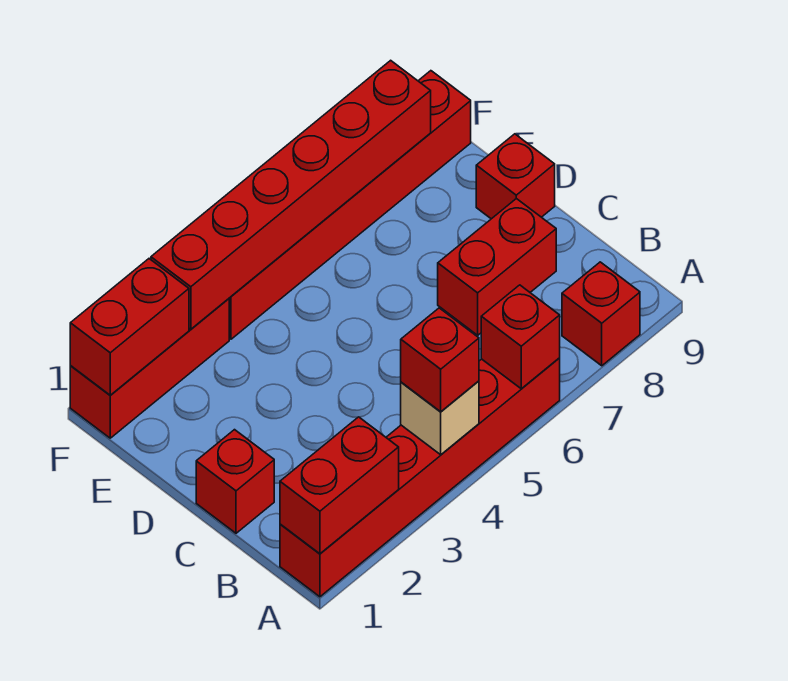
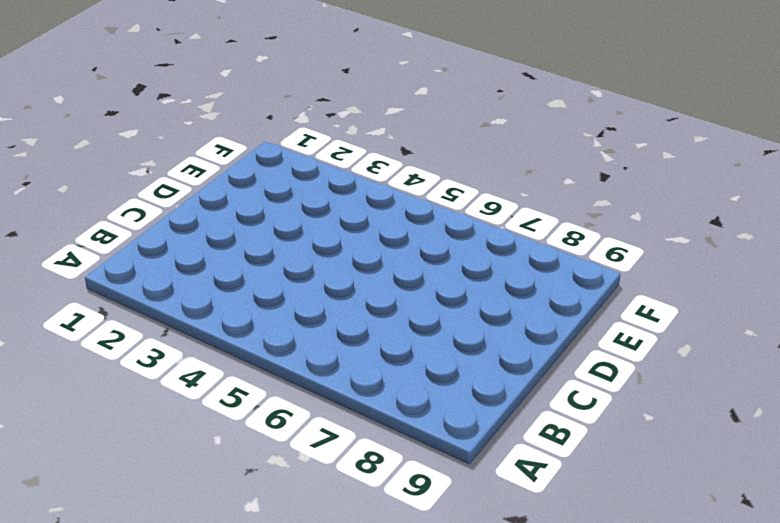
none -> red brick A1:A6 level 1
none -> red brick A8 level 1
none -> red brick C1 level 1

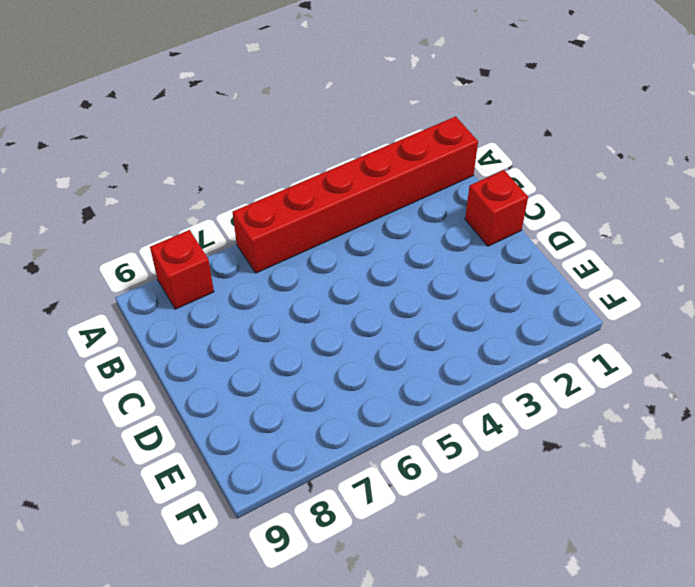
none -> red brick C7:C8 level 1
none -> red brick D9 level 1
none -> red brick F1:F3 level 1

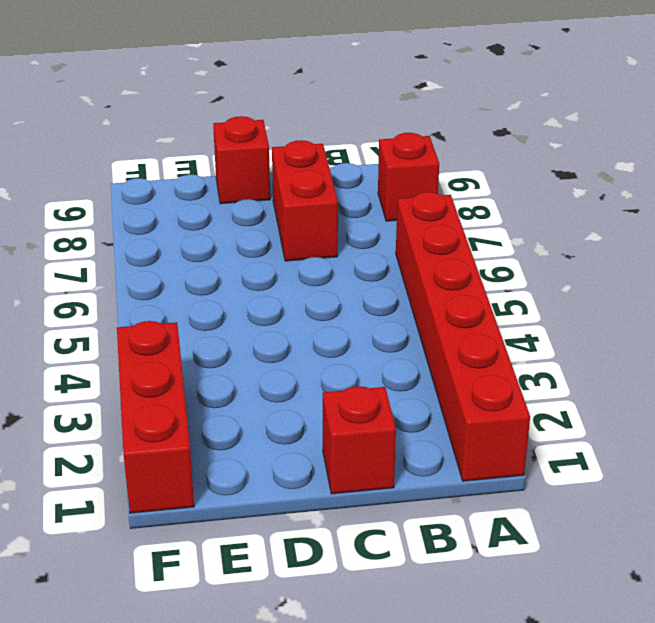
none -> red brick F4:F9 level 1
none -> red brick A1:A2 level 2
none -> tan brick A4 level 2

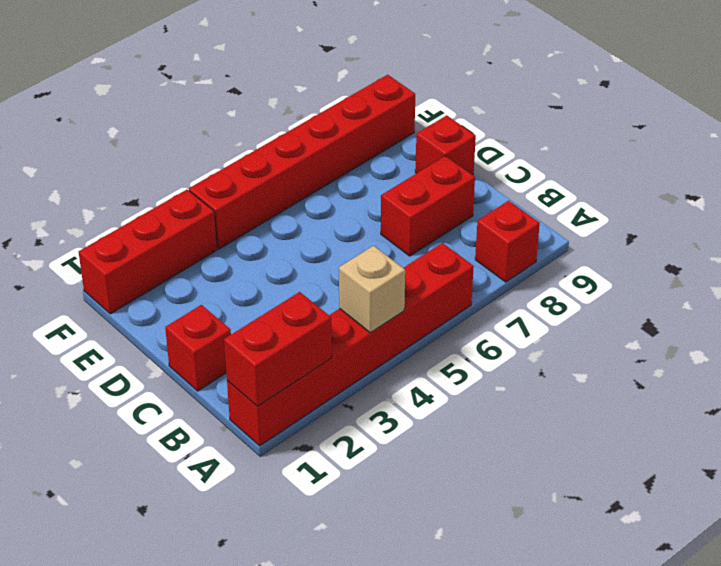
none -> red brick A6 level 2
none -> red brick F1:F2 level 2
none -> red brick F3:F8 level 2

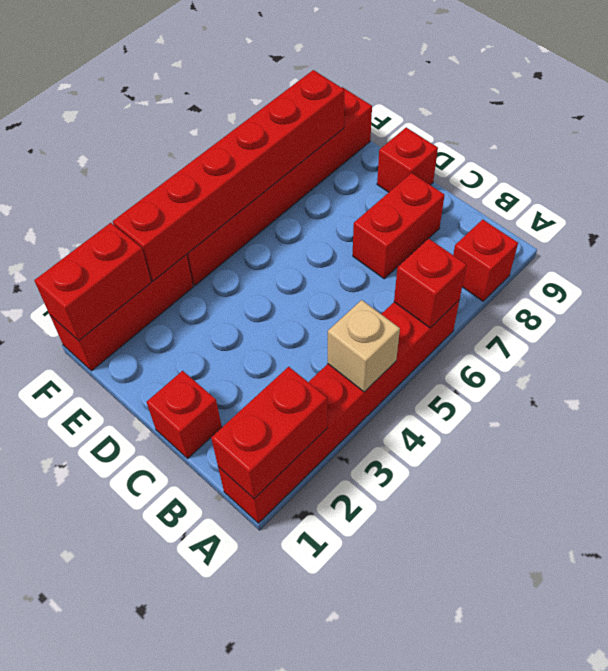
none -> red brick A4 level 3

